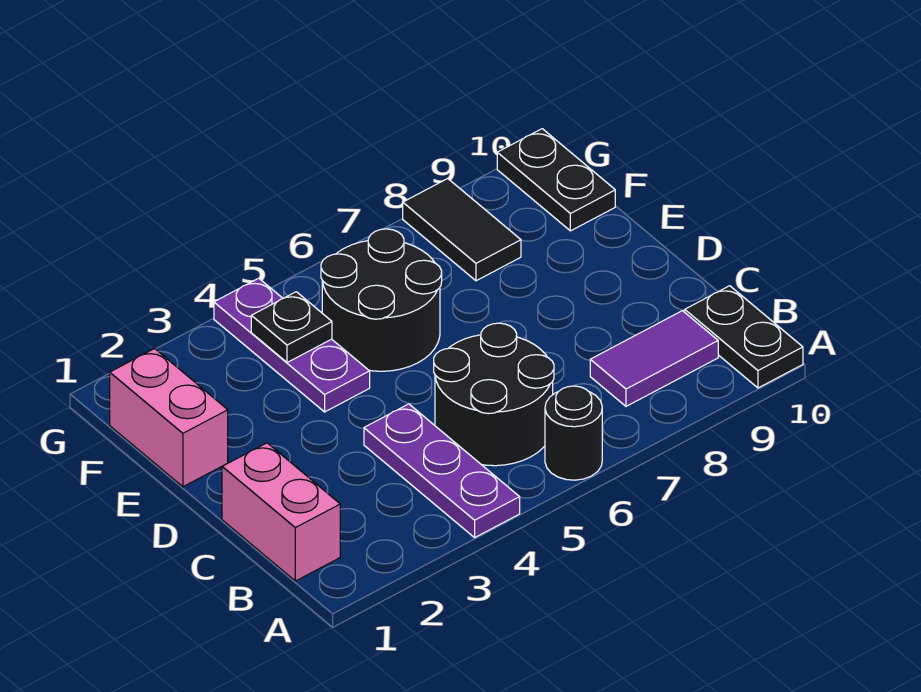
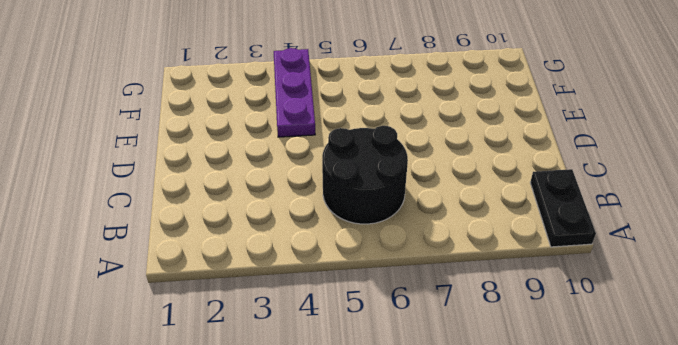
none -> purple plate A4:C4 level 1
none -> black round brick A6 level 1
none -> pink brick B1:C1 level 1

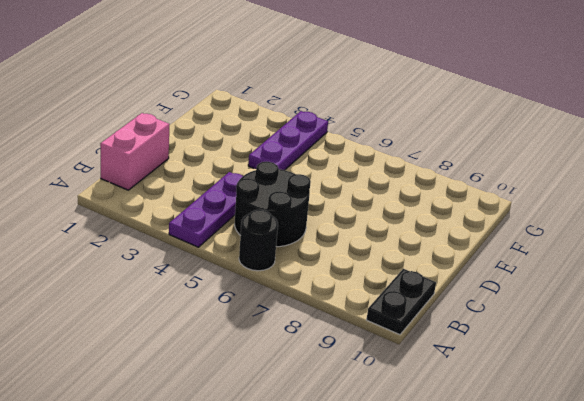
none -> purple tile B8:B9 level 1
none -> pink brick E1:F1 level 1
none -> black round brick E5:F6 level 1

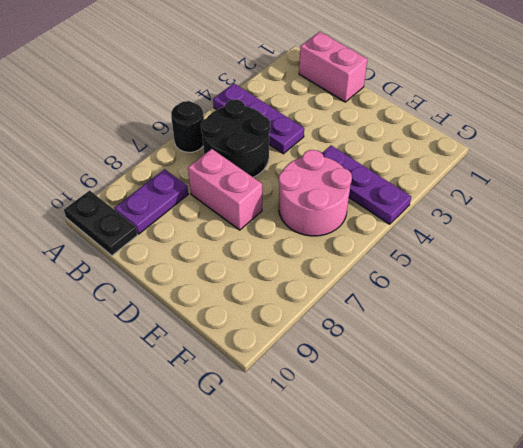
purple plate B8:B9 level 1 -> purple tile B8:B9 level 1
pink brick C7:D7 level 1 -> pink brick E1:F1 level 1
pink round brick E5:F6 level 1 -> black round brick E5:F6 level 1
none -> black tile F8:G8 level 1
none -> black plate F10:G10 level 1
none -> black plate F4 level 2

